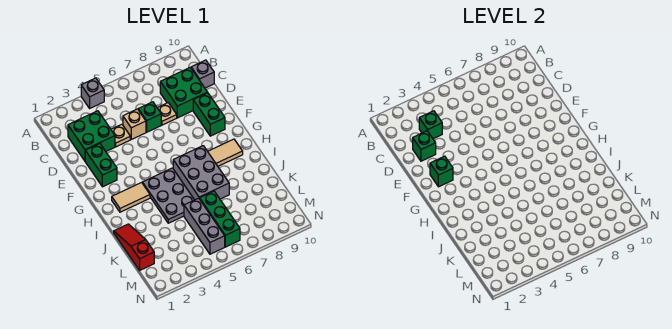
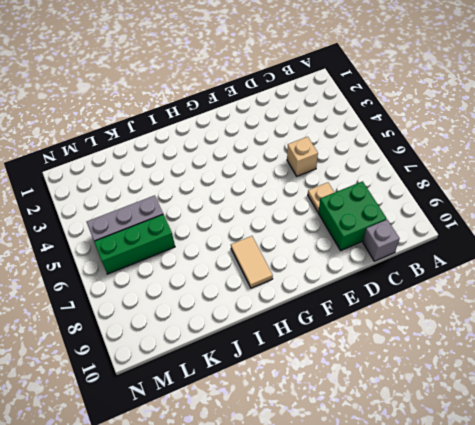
none -> grey brick A4 level 1
none -> green brick C2:D3 level 1
none -> tan plate D4 level 1

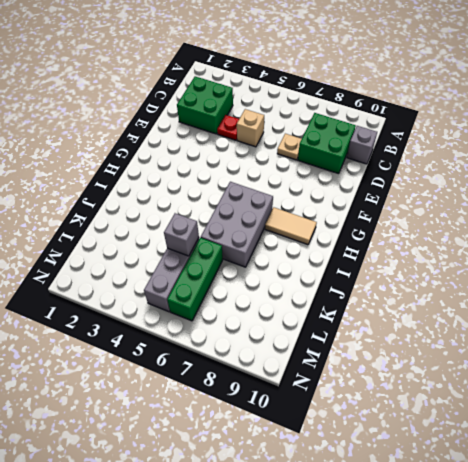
red plate D4 level 1 -> tan plate D4 level 1
grey brick K5 level 2 -> grey brick A4 level 1
none -> green brick D6 level 1
none -> green brick E2:F2 level 1
none -> green brick E9:F9 level 1

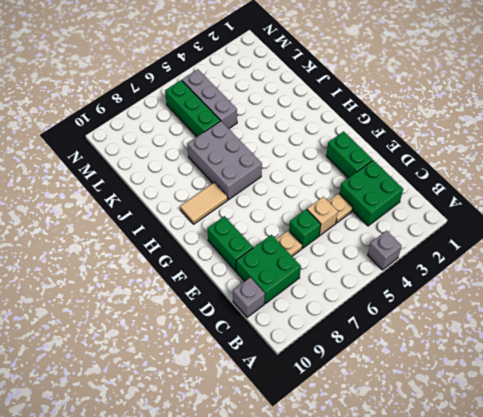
none -> tan tile H2:H3 level 1
none -> grey plate H4:J5 level 1
none -> red slope J1:L1 level 1 top L

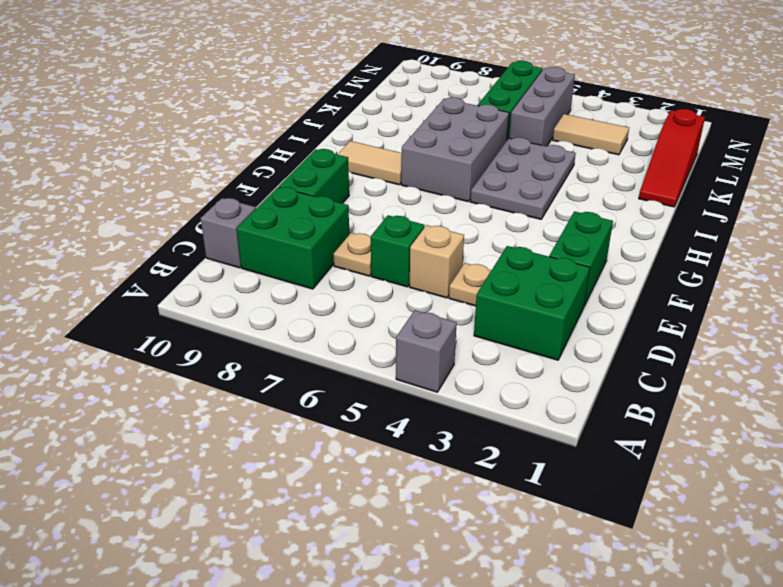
tan tile L3:L4 level 1 -> tan tile H2:H3 level 1
none -> green brick C3 level 2
none -> green brick D2 level 2
none -> green brick F2 level 2

